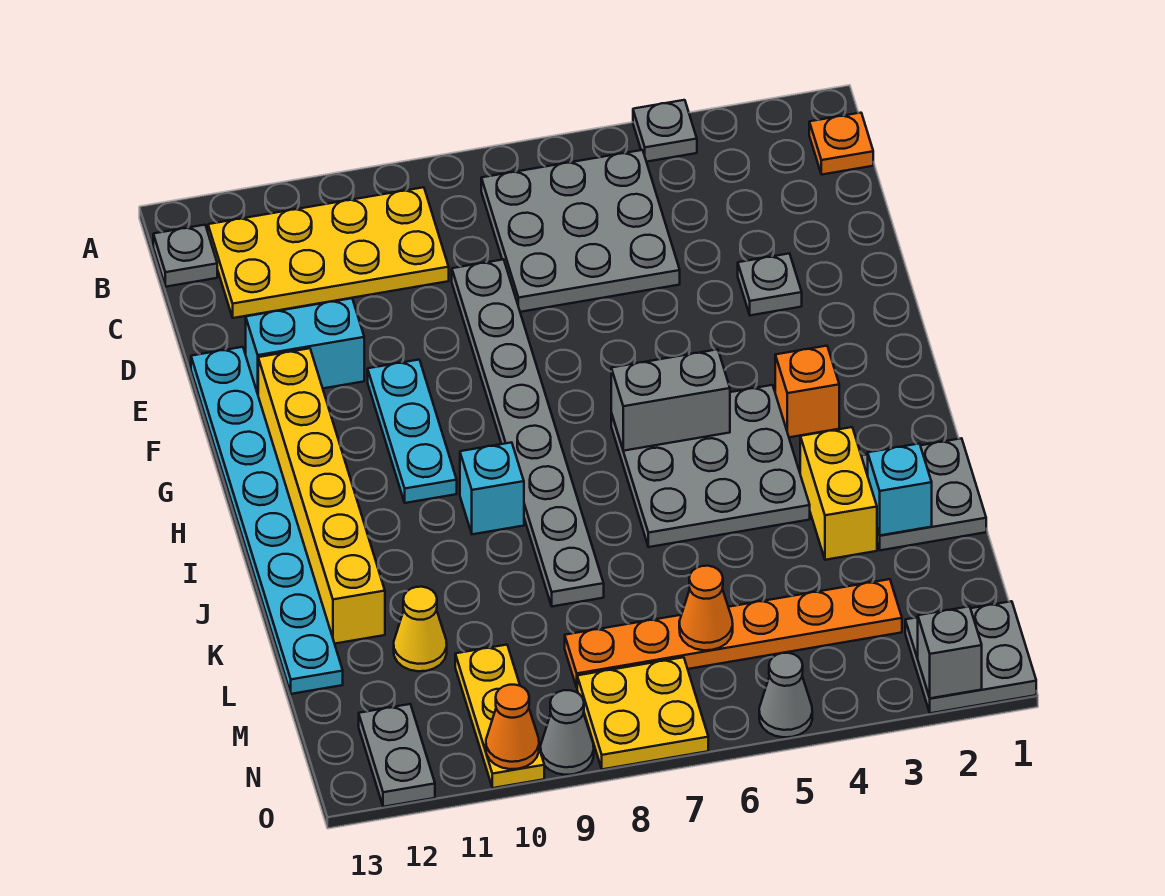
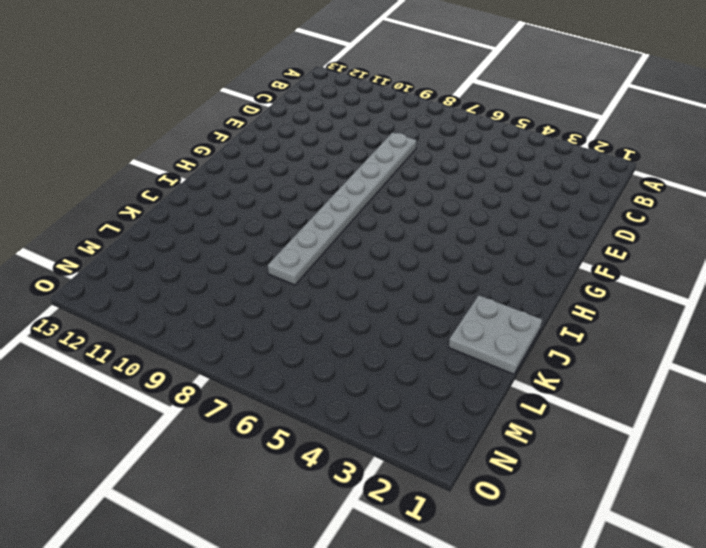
none -> grey plate A4 level 1
none -> orange plate B1 level 1
none -> grey plate B5:D7 level 1

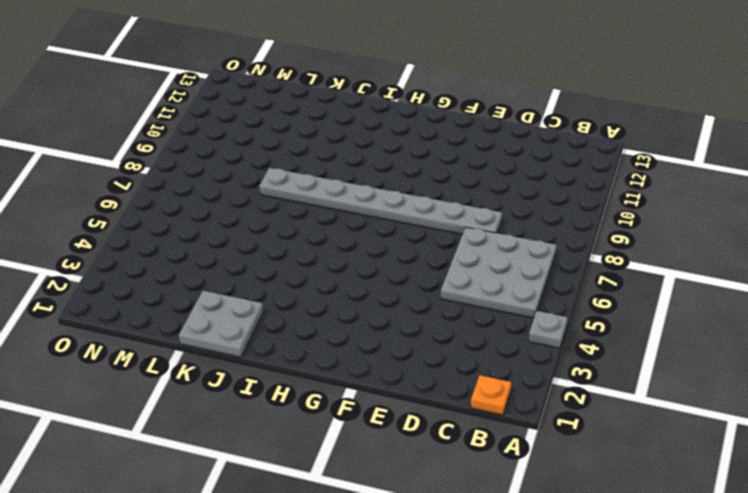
none -> yellow plate B9:C12 level 1
none -> grey plate B13 level 1
none -> grey plate E3 level 1

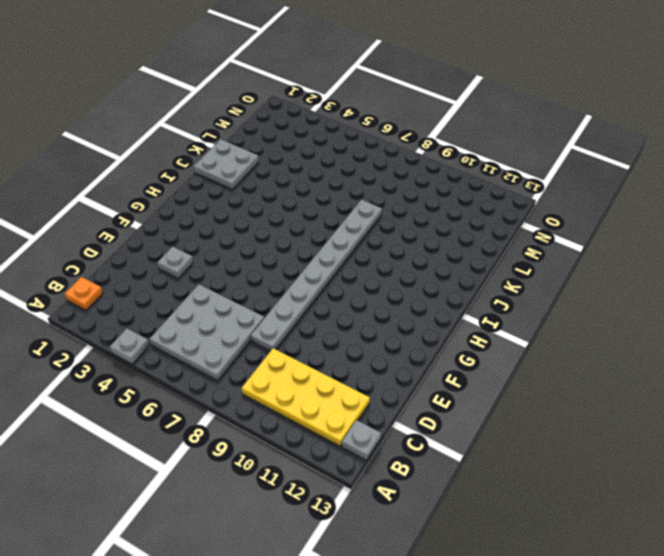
none -> cyan brick E11:E12 level 1
none -> cyan plate E13:L13 level 1
none -> cyan plate F10:H10 level 1

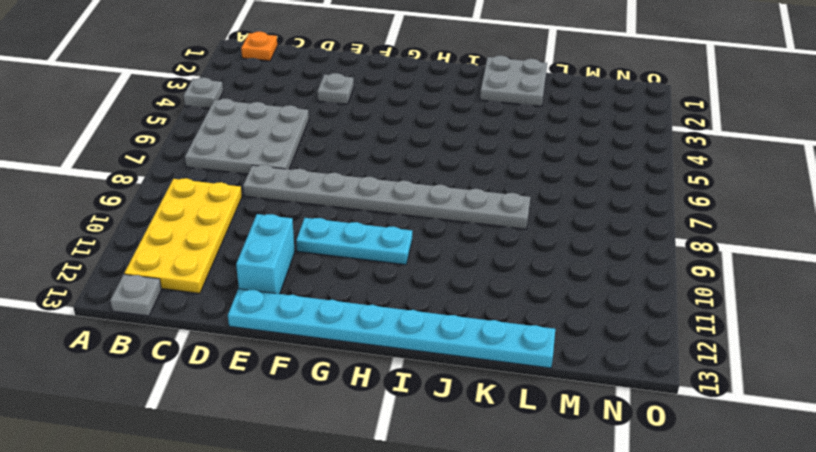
none -> yellow brick F12:K12 level 1
none -> orange brick H3 level 1
none -> grey plate H4:J6 level 1

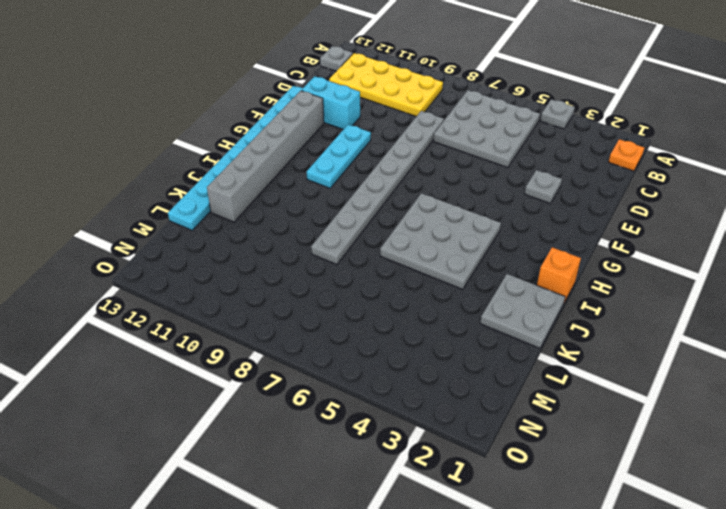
grey brick F12:K12 level 1 -> yellow brick F12:K12 level 1
orange brick I1 level 1 -> orange brick H3 level 1
none -> cyan brick I9 level 1
none -> yellow brick J3:K3 level 1
none -> yellow cone L11 level 1

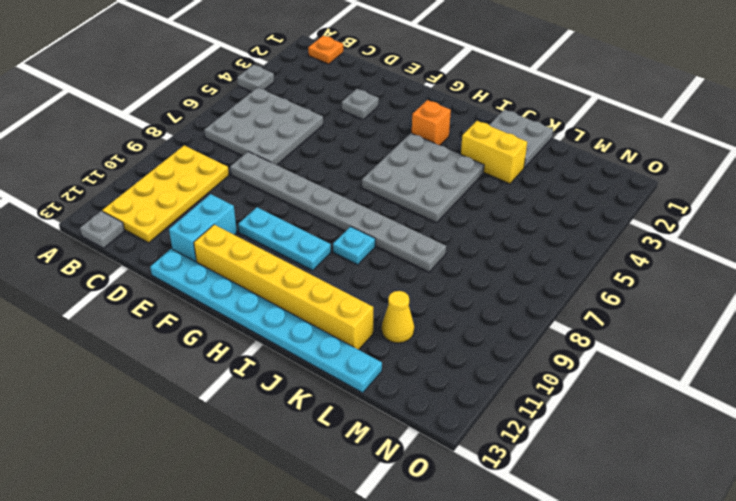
cyan plate I9 level 1 -> cyan brick I9 level 1
none -> orange plate M3:M8 level 1
none -> yellow plate M10:O10 level 1
none -> grey plate N1:O2 level 1

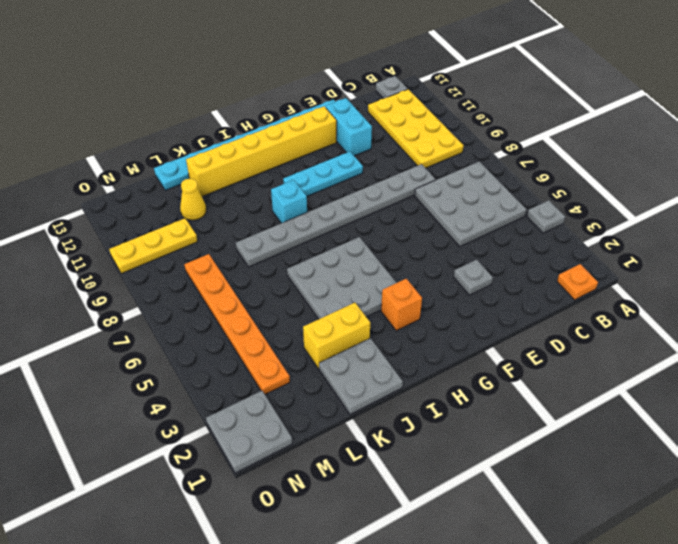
none -> yellow plate N7:O8 level 1
none -> grey plate N12:O12 level 1
none -> grey cone O5 level 1

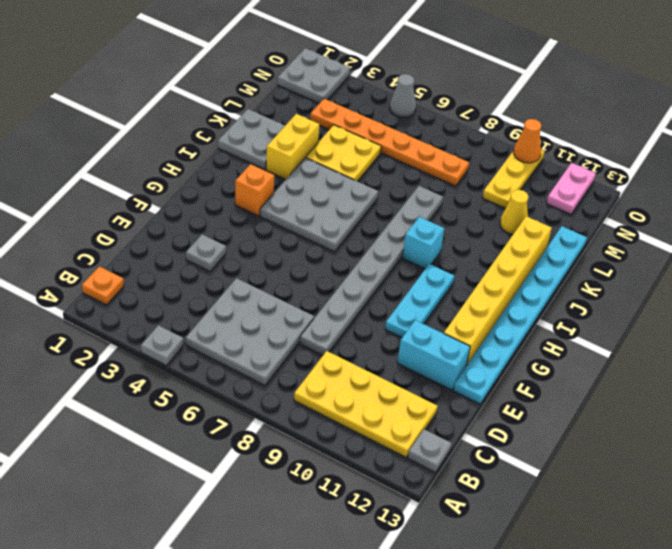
yellow plate K4:L5 level 1 -> yellow plate N7:O8 level 1
pink plate N12:O12 level 1 -> grey plate N12:O12 level 1
none -> grey cone O9 level 1
none -> grey brick H5:H6 level 2
none -> cyan brick K2 level 2

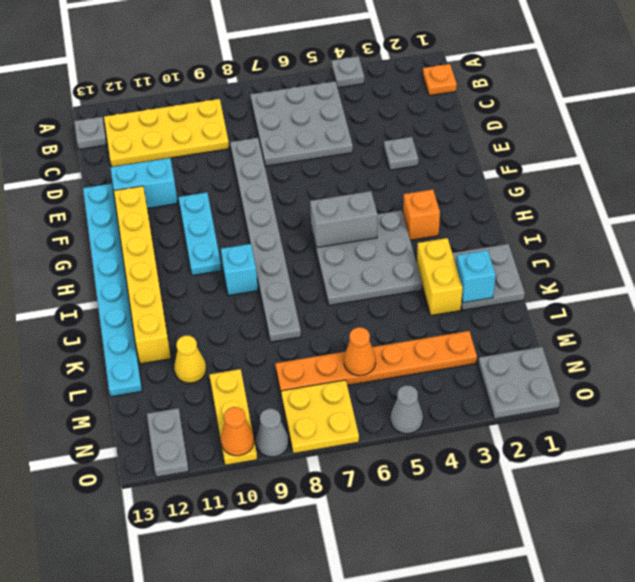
none -> grey brick O2 level 2

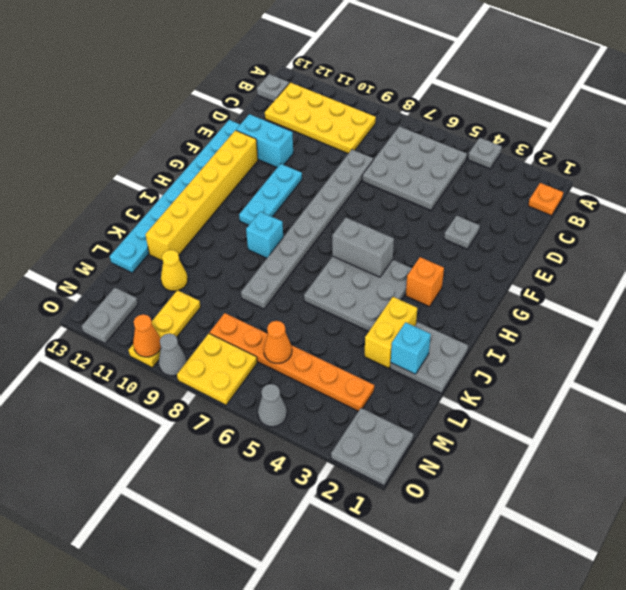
none -> grey brick O2 level 2

